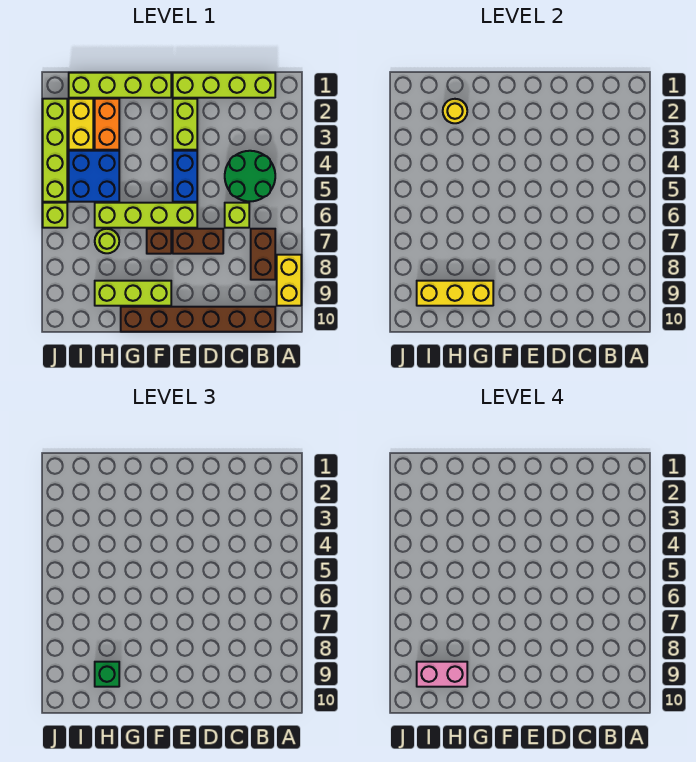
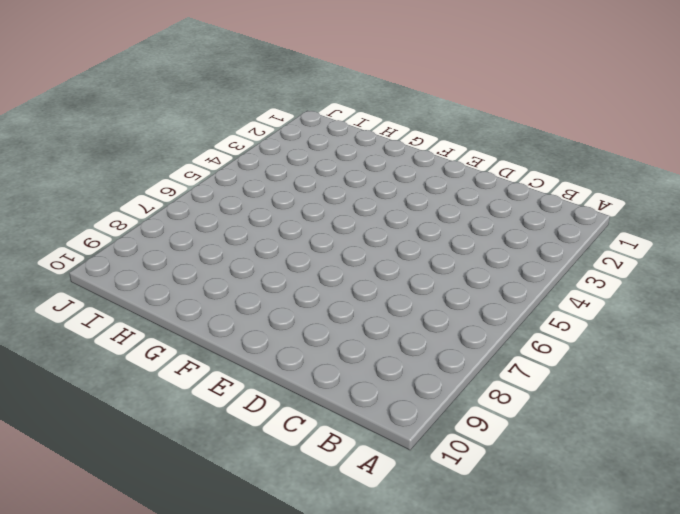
none -> yellow brick A8:A9 level 1
none -> lime brick B1:E1 level 1
none -> green round brick B4:C5 level 1

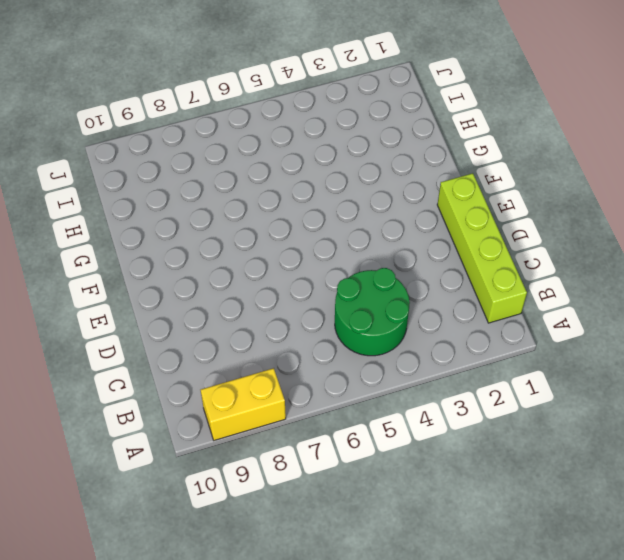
none -> brown brick B7:B8 level 1
none -> brown brick B10:G10 level 1
none -> lime brick C6 level 1

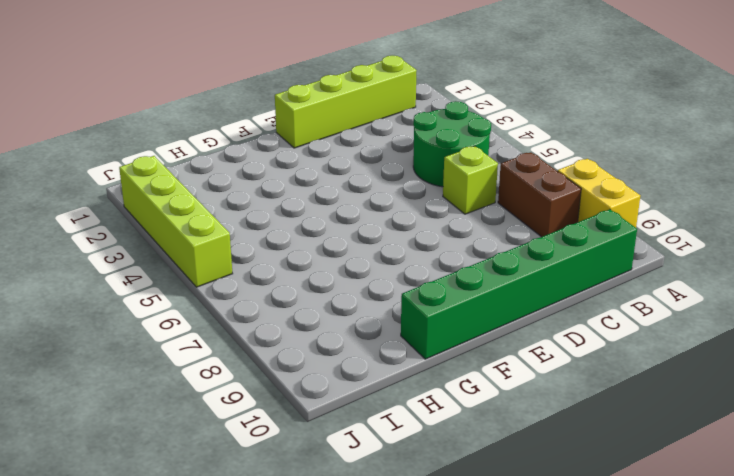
green brick B10:G10 level 1 -> brown brick B10:G10 level 1
none -> brown brick D7:E7 level 1
none -> lime brick E2:E3 level 1
none -> blue brick E4:E5 level 1

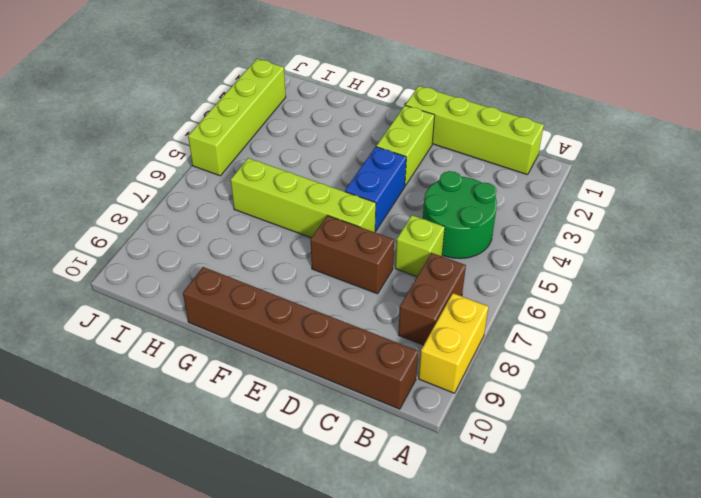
none -> lime brick F1:I1 level 1
none -> brown brick F7 level 1
none -> lime brick F9:H9 level 1

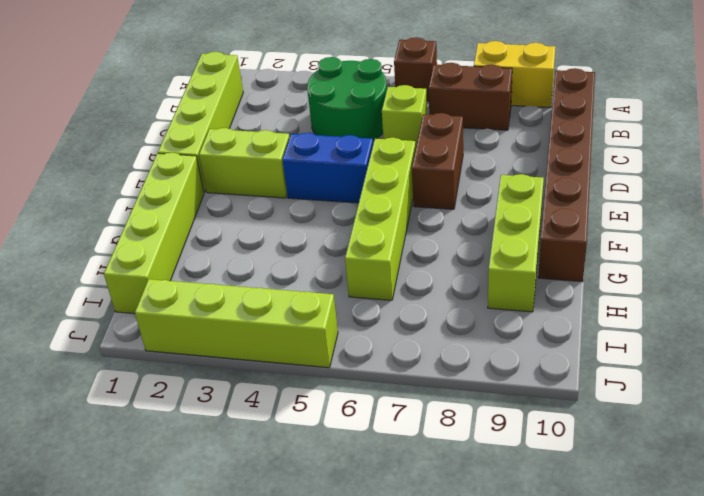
brown brick A6 level 1 -> brown brick F7 level 1
none -> orange brick H2:H3 level 1
none -> blue brick H4:I5 level 1
none -> lime round brick H7 level 1

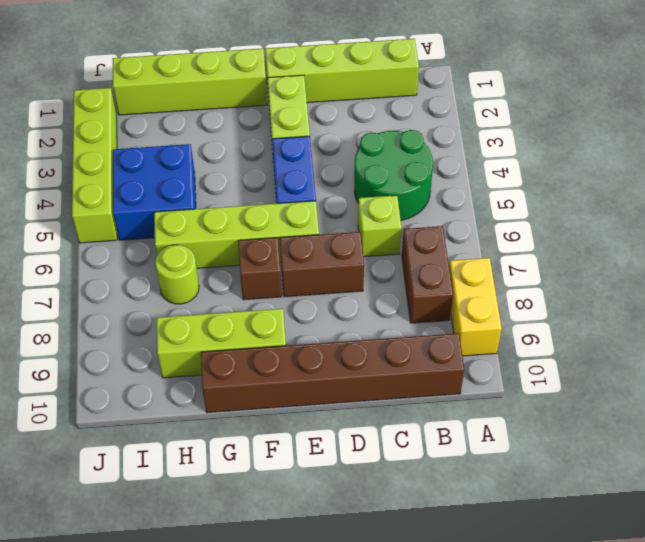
none -> orange brick H2:H3 level 1
none -> yellow brick I2:I3 level 1
none -> lime brick J6 level 1

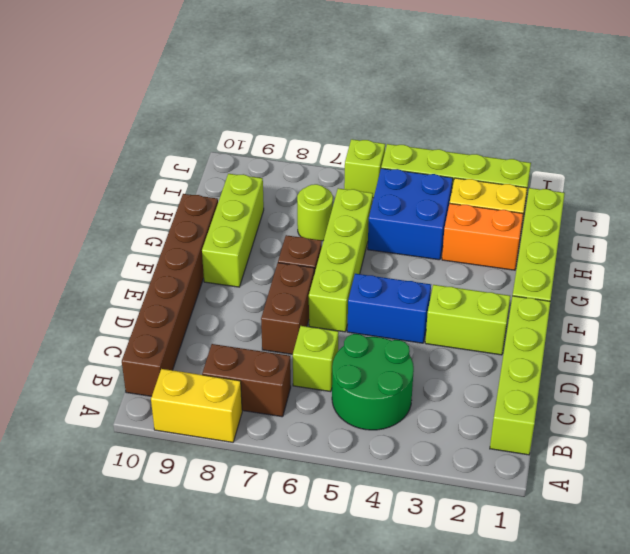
none -> yellow brick G9:I9 level 2
none -> yellow round brick H2 level 2
none -> green brick H9 level 3

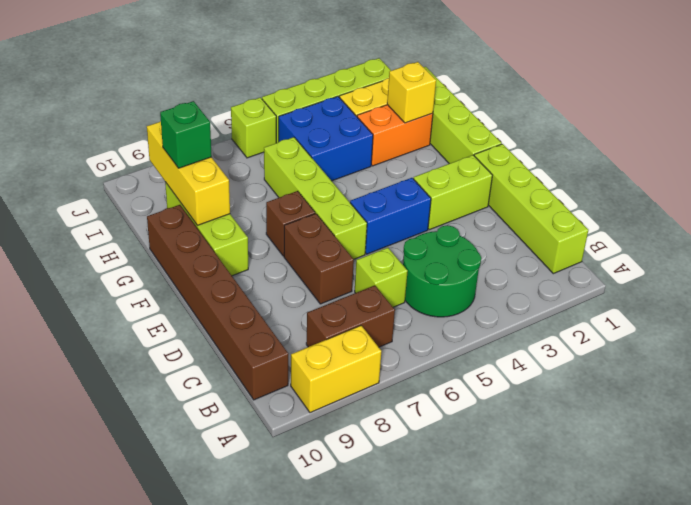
yellow brick H2 level 2 -> yellow round brick H2 level 2
none -> lime round brick H7 level 1
none -> pink brick H9:I9 level 4

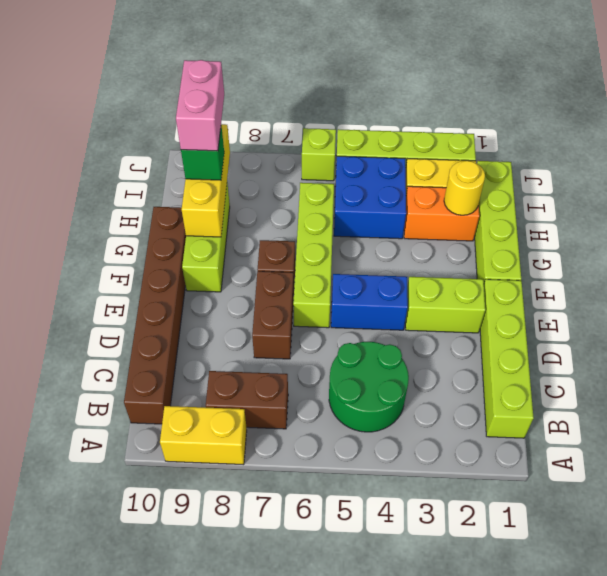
none -> lime brick C6 level 1
none -> lime round brick H7 level 1

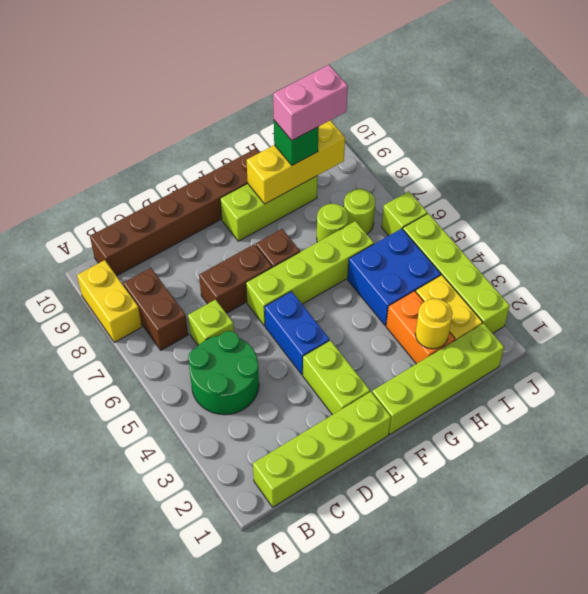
lime round brick I7 level 1 -> none

